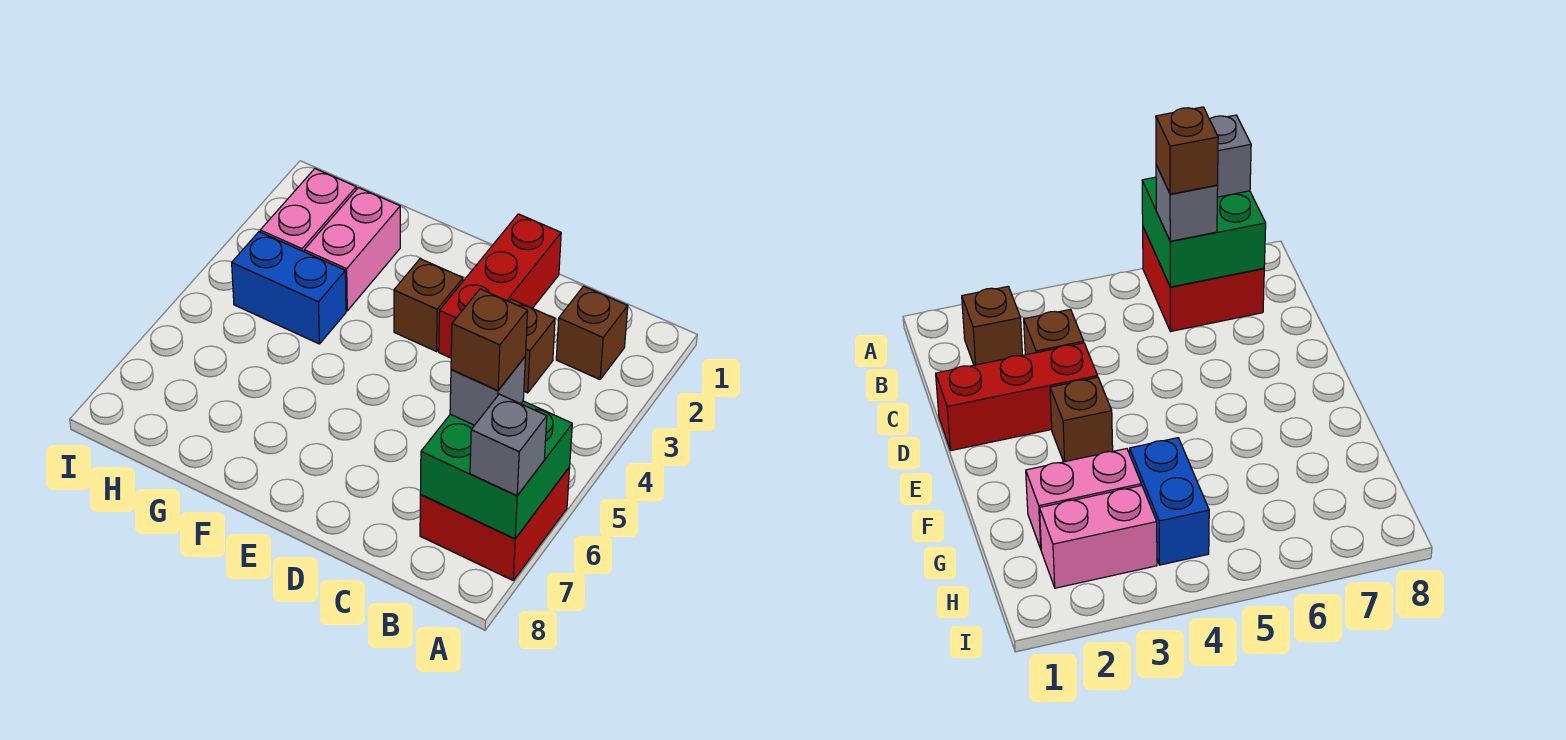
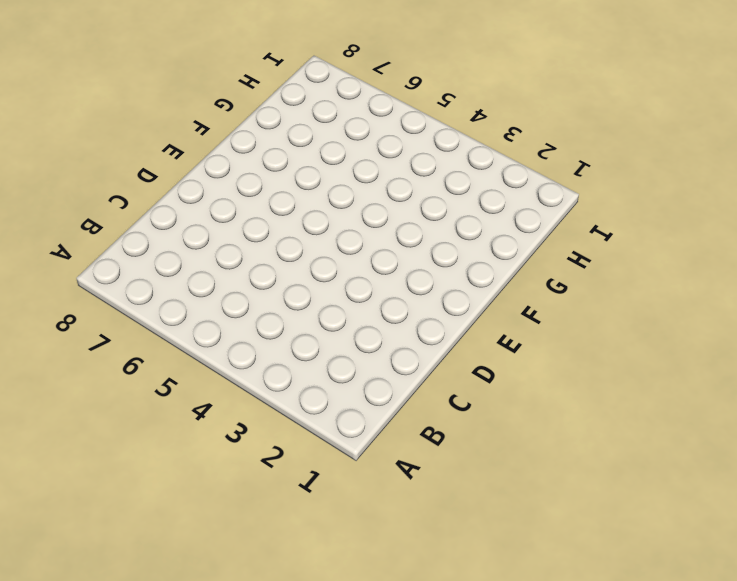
none -> red brick A6:B7 level 1
none -> brown brick B2 level 1
none -> brown brick C3 level 1

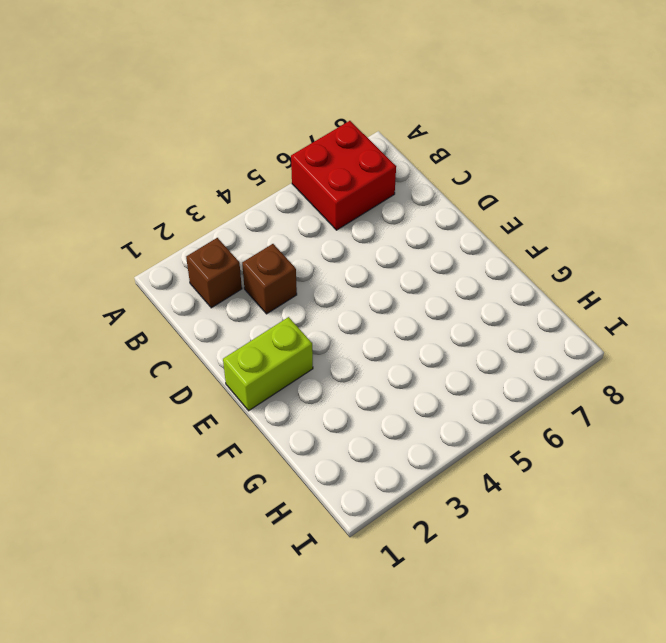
lime brick E1:E2 level 1 -> none
none -> red brick D1:D3 level 1
none -> brown brick E3 level 1
none -> pink brick G2:G3 level 1

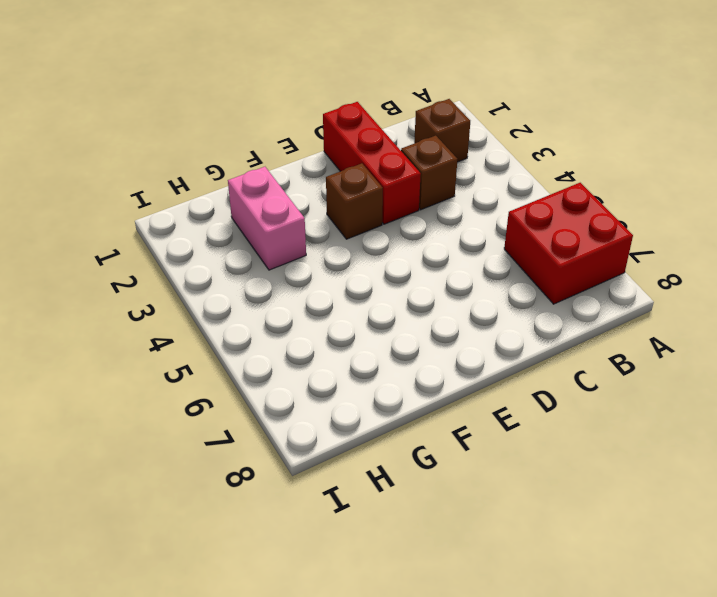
none -> blue brick G4:H4 level 1
none -> pink brick H2:H3 level 1
none -> green brick A6:B7 level 2

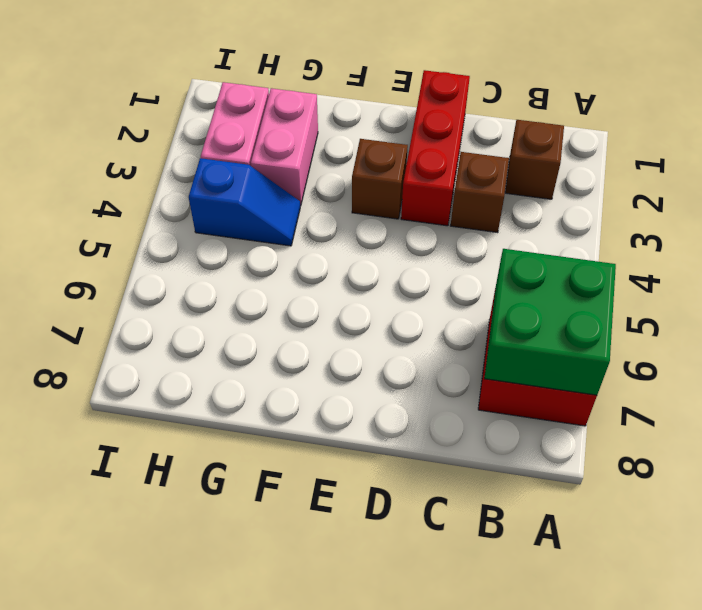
blue slope G4:H4 level 1 top H -> blue brick G4:H4 level 1
none -> grey brick A7 level 3
none -> grey brick B6 level 3
none -> brown brick B6 level 4

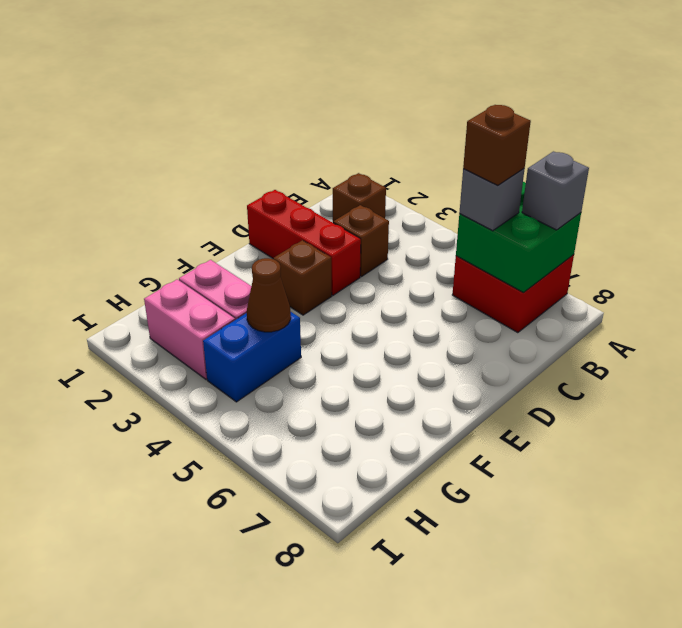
brown cone G4 level 2 -> none

